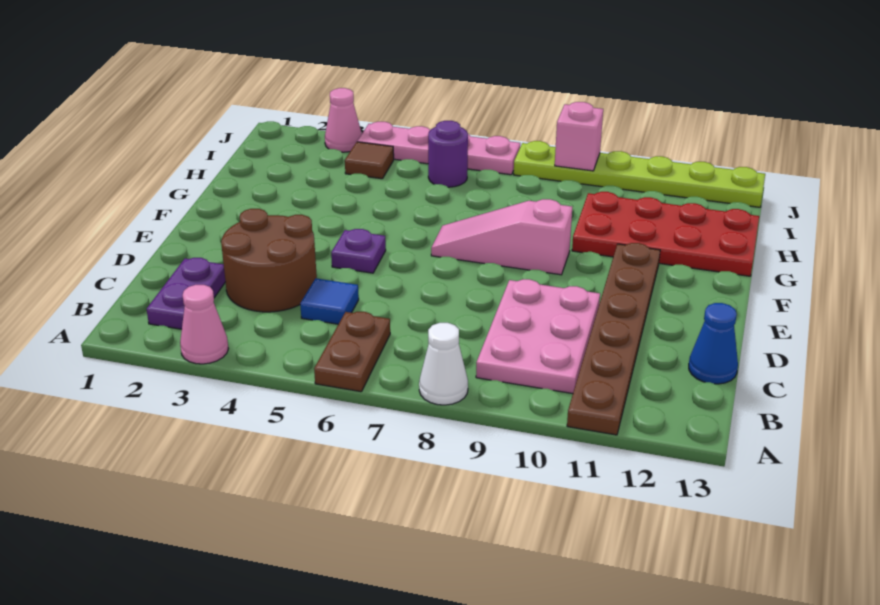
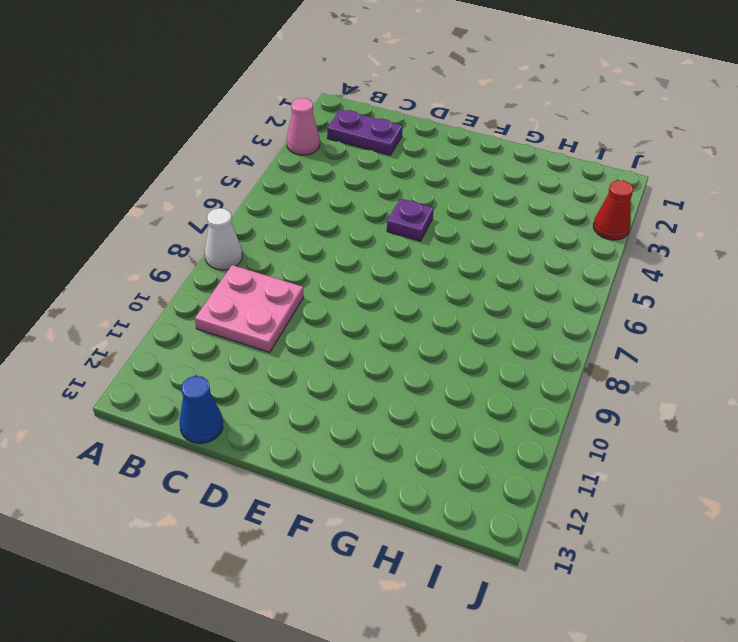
pink plate B9:C10 level 1 -> pink plate B9:D10 level 1
red cone J3 level 1 -> pink cone J3 level 1
none -> brown plate A6:B6 level 1
none -> brown plate A11:F11 level 1
none -> brown round brick C3:D4 level 1

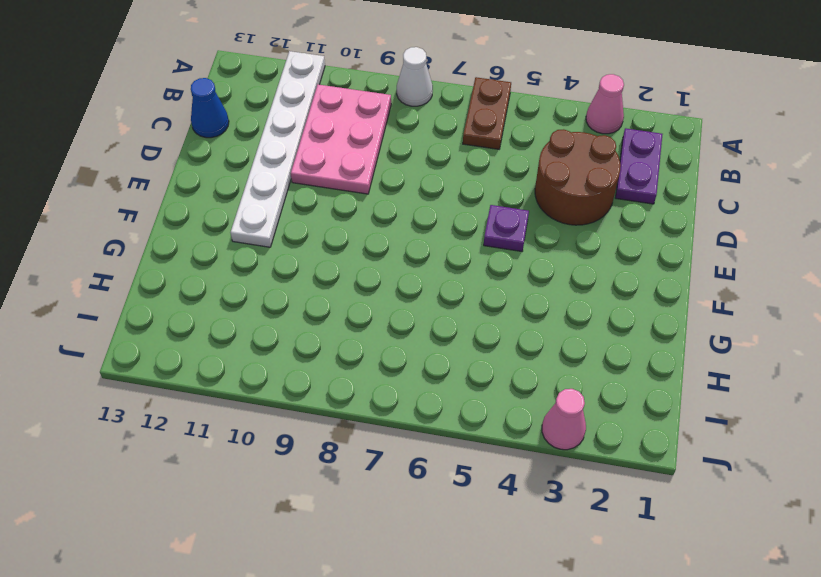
white plate A11:F11 level 1 -> brown plate A11:F11 level 1
none -> blue tile C5 level 1
none -> pink slope F7:F9 level 1 top 9
none -> red plate G10:H13 level 1

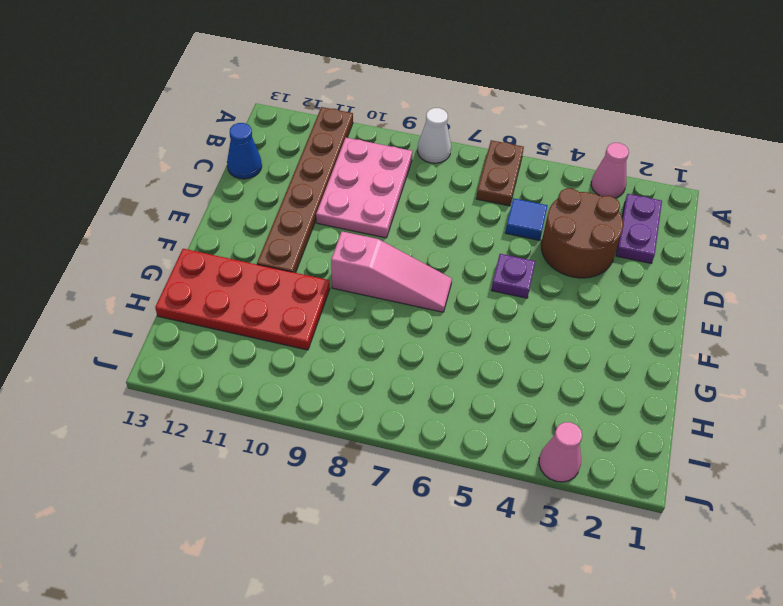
none -> brown tile I4 level 1
none -> purple round brick I6 level 1
none -> pink plate J4:J7 level 1

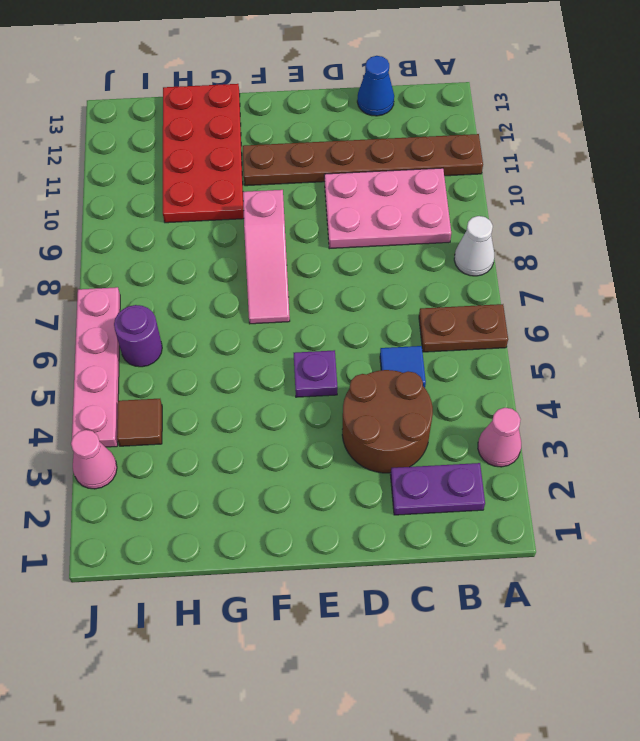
none -> lime plate J8:J13 level 1
none -> pink brick J9 level 2

